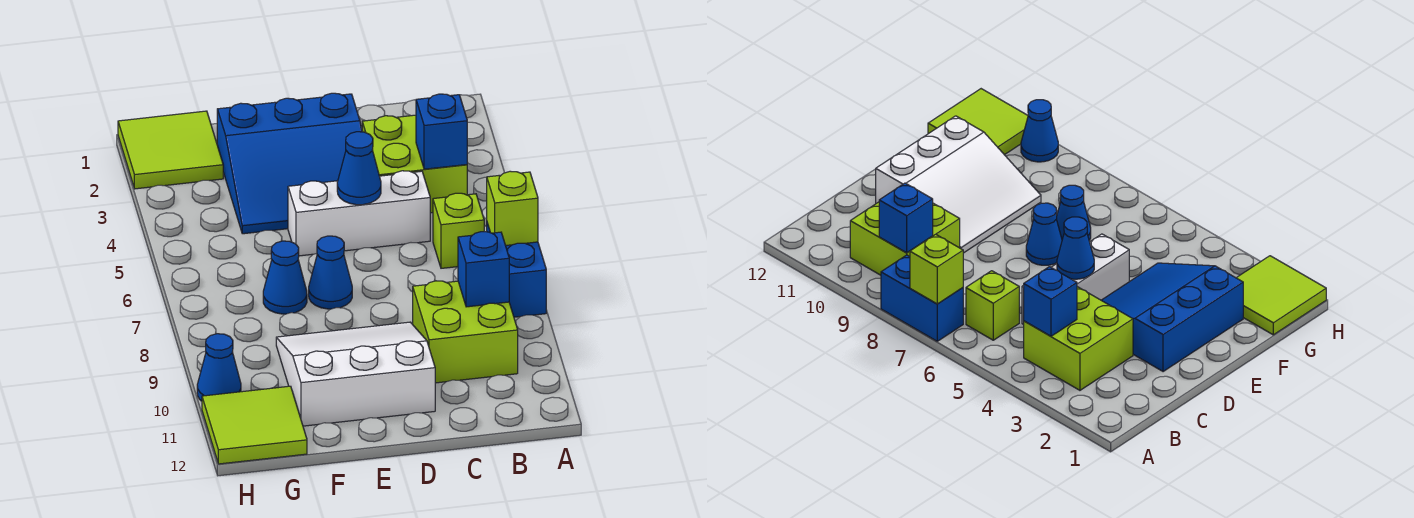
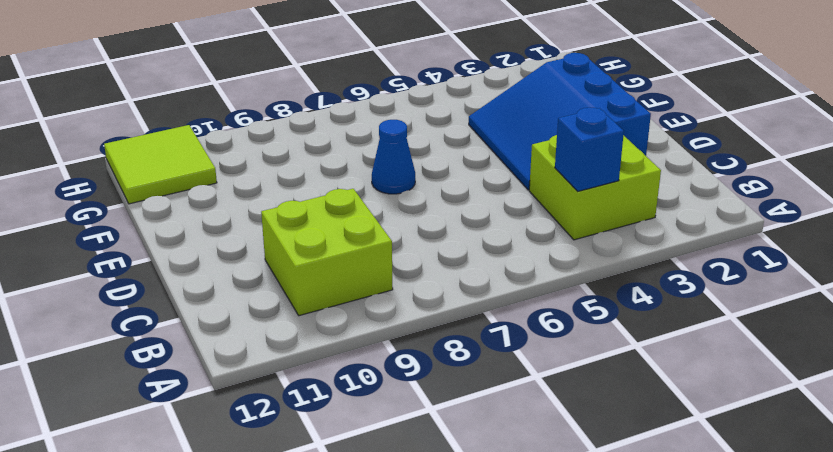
none -> blue brick A7:A8 level 1
none -> lime brick B6 level 1
none -> white brick C5:E5 level 1

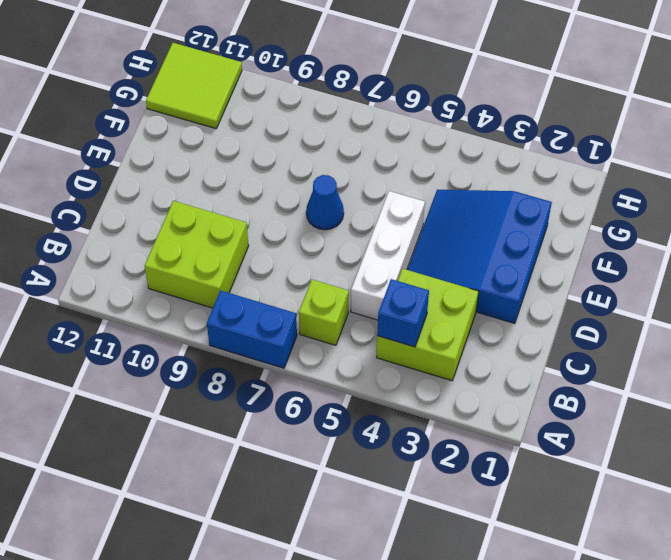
none -> white slope D9:F11 level 1 top 11
none -> blue cone F7 level 1
none -> lime tile G1:H2 level 1

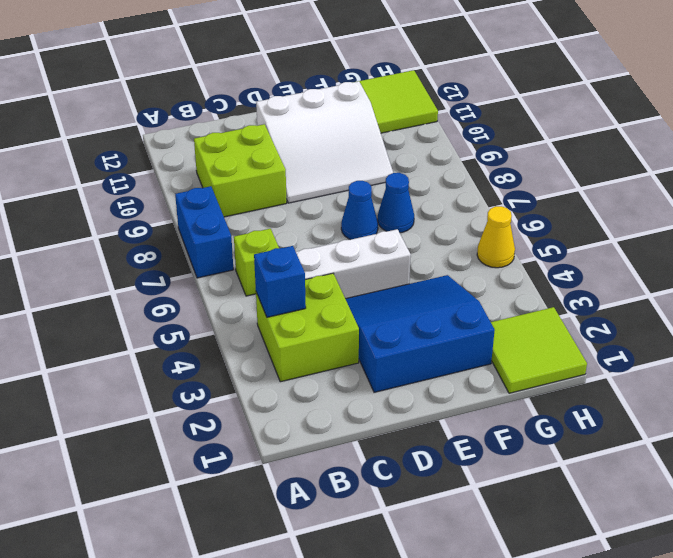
yellow cone H5 level 1 -> none
none -> blue cone H10 level 1
none -> lime brick A7 level 2
none -> blue brick B9 level 2

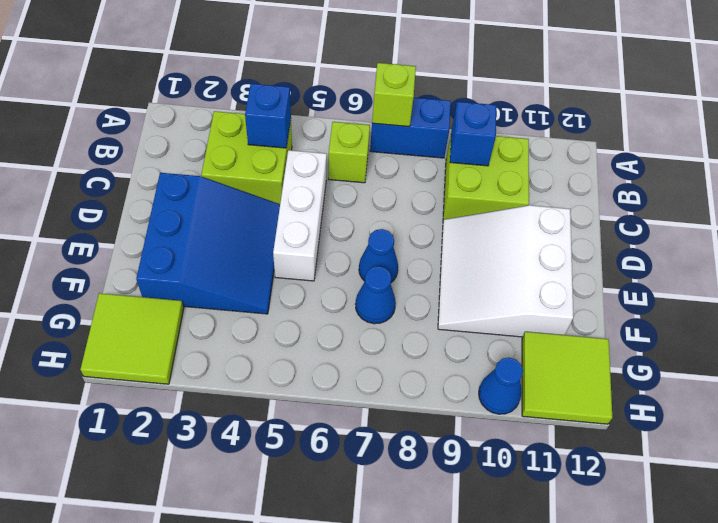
none -> blue cone D5 level 2

